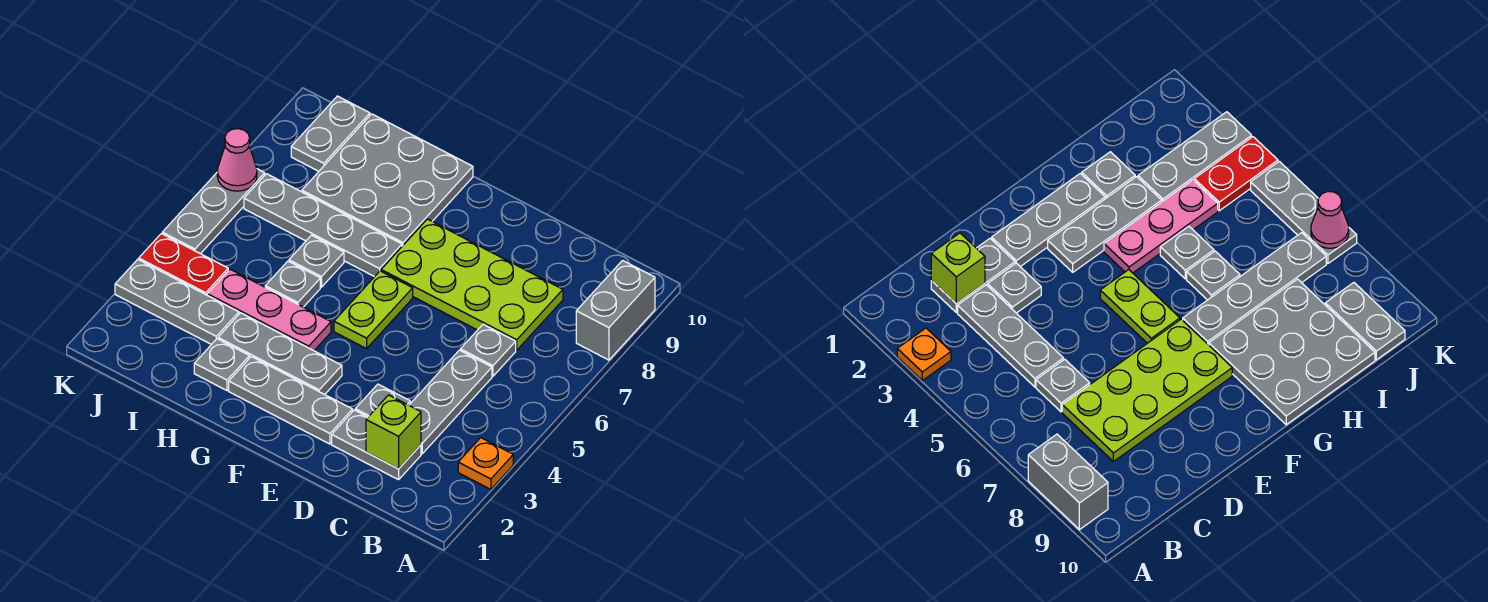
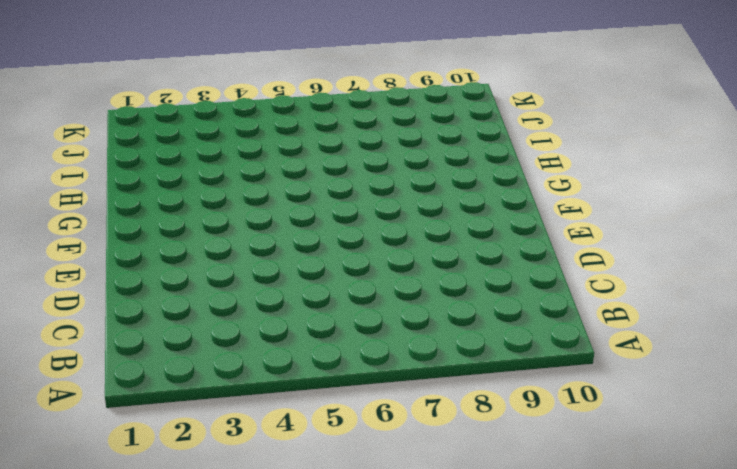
none -> orange plate A3 level 1
none -> grey brick A8:A9 level 1
none -> grey plate C2:D2 level 1

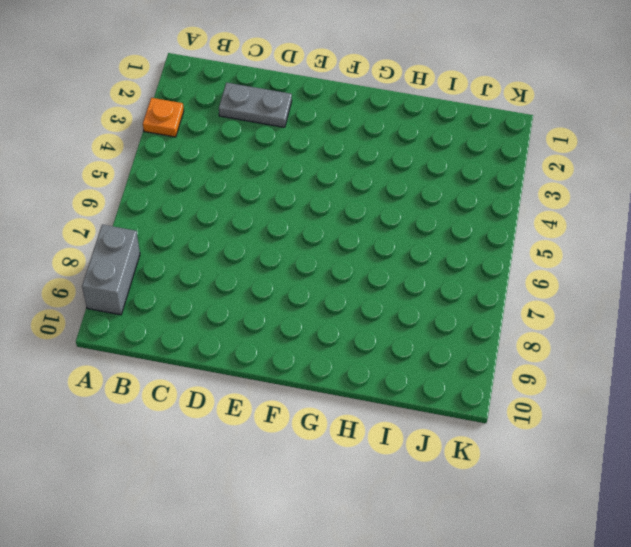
none -> grey plate C3:C5 level 1
none -> grey plate C6 level 1
none -> lime plate C7:F8 level 1

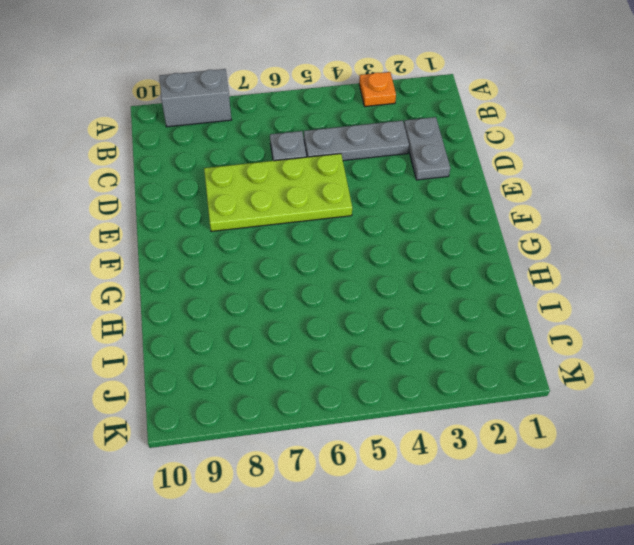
lime plate D5:E8 level 1 -> lime plate C7:F8 level 1
none -> grey plate D3 level 1
none -> grey plate E2:G2 level 1
none -> grey plate F3:H3 level 1

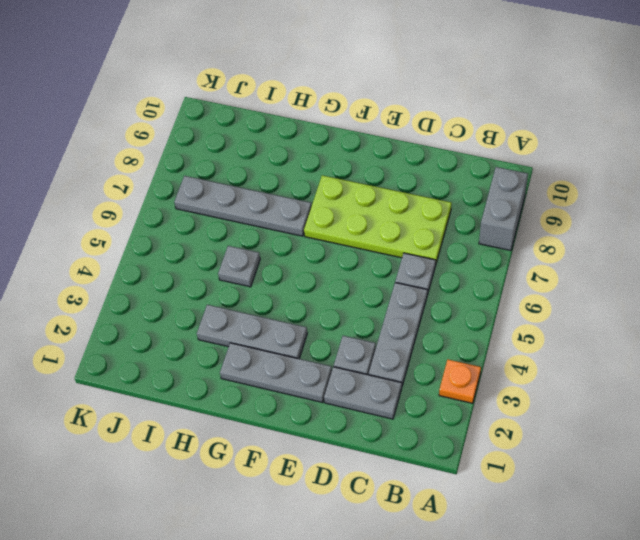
none -> lime plate F5:F6 level 1
none -> pink plate G4:I4 level 1
none -> grey plate G8:I10 level 1

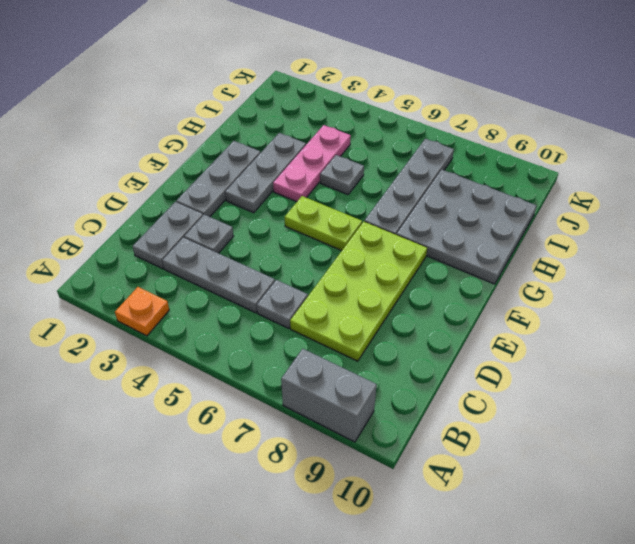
none -> grey plate H2 level 1
none -> grey plate H6 level 1
none -> grey plate I3:K3 level 1

